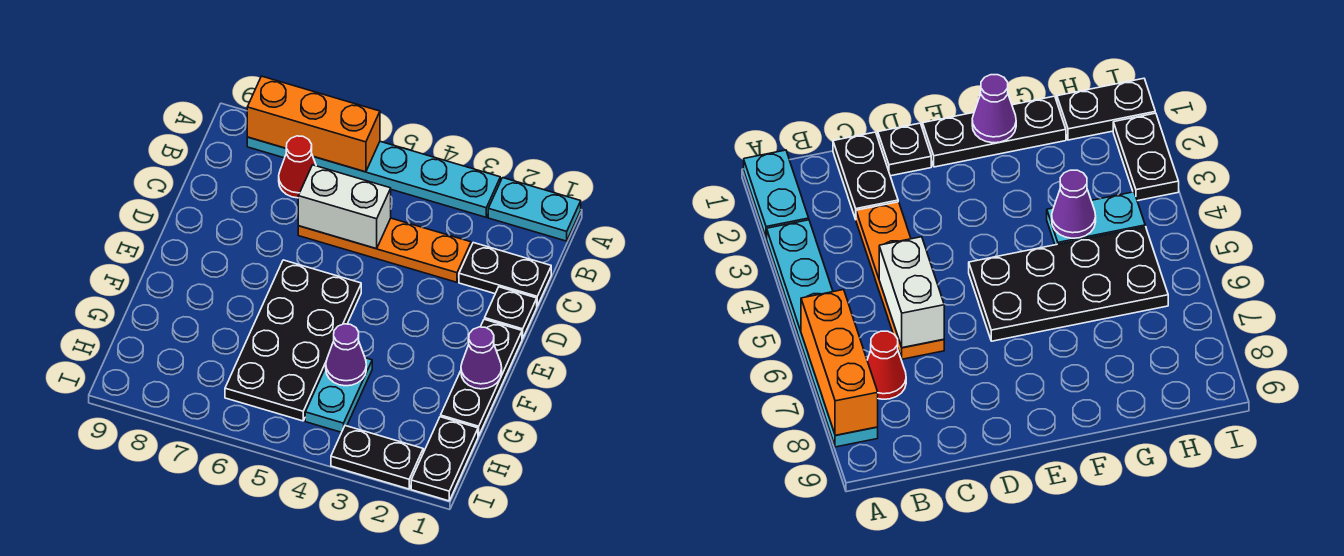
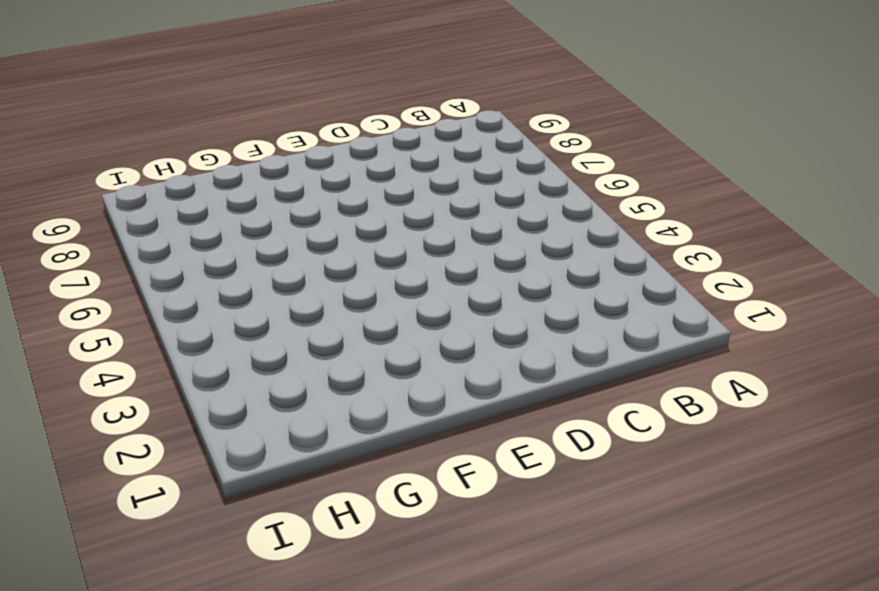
none -> cyan plate A1:A2 level 1
none -> cyan plate A3:A8 level 1
none -> red cone B7 level 1

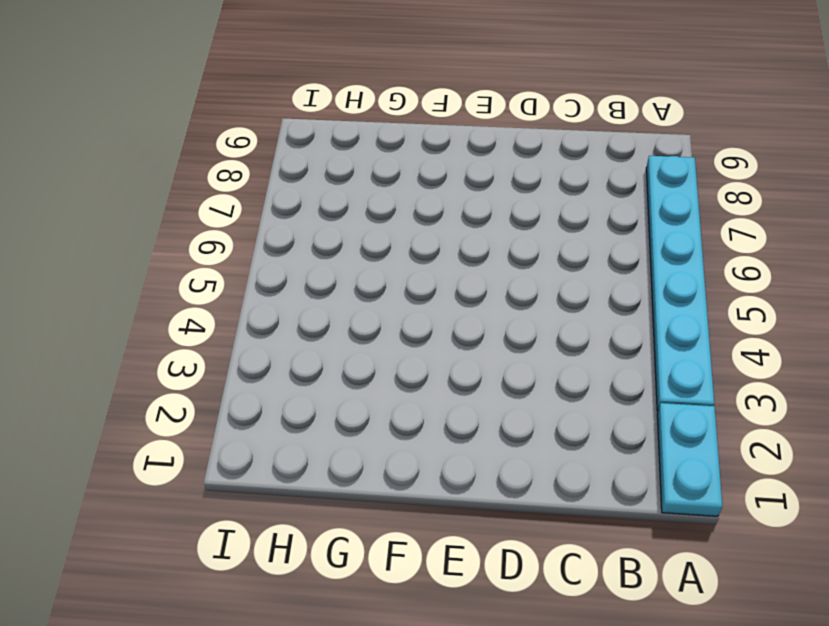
none -> red cone B7 level 1
none -> black plate C1:C2 level 1
none -> orange plate C3:C6 level 1

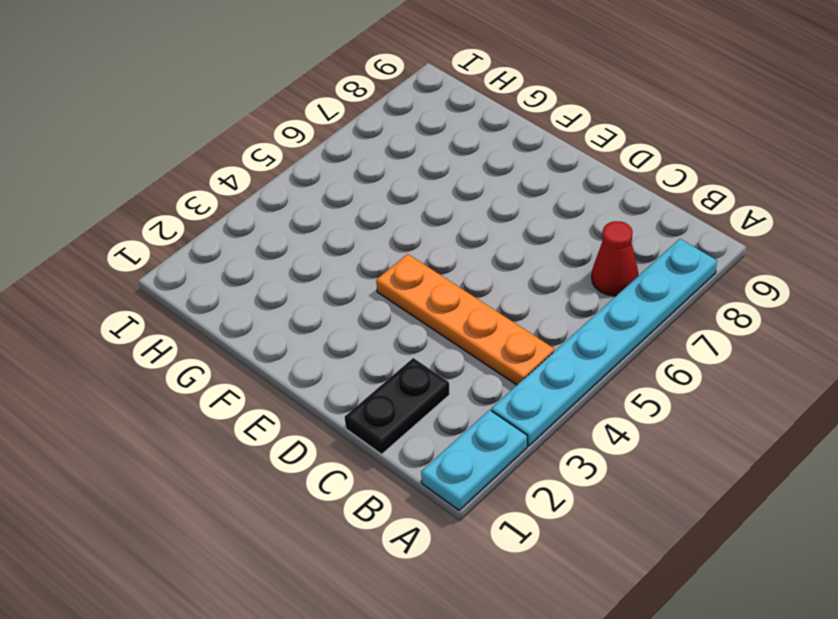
orange plate B4:E4 level 1 -> orange plate C3:C6 level 1
none -> black plate D1 level 1
none -> black plate E1:G1 level 1
none -> black plate E5:H6 level 1

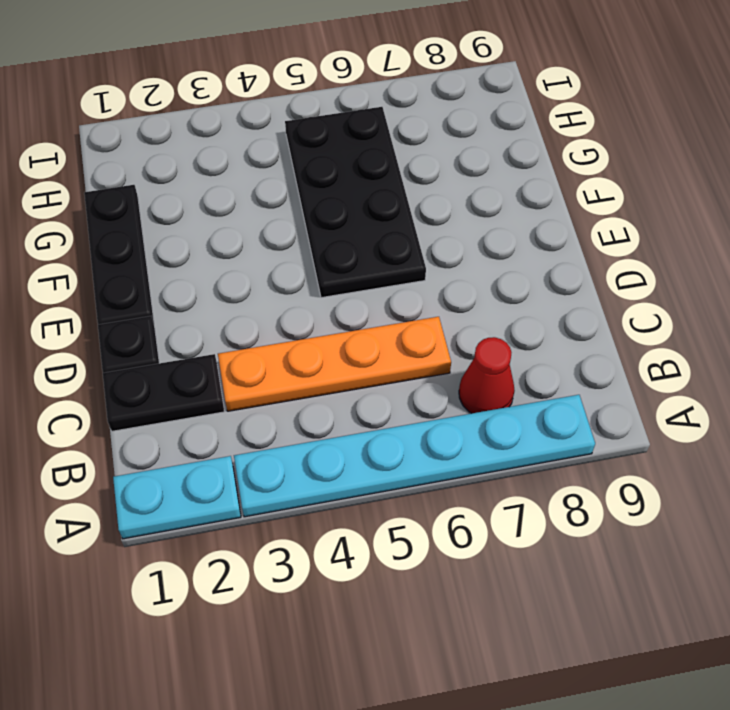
none -> cyan plate G4:H4 level 1
none -> black plate H1:I1 level 1
none -> black plate I2:I3 level 1

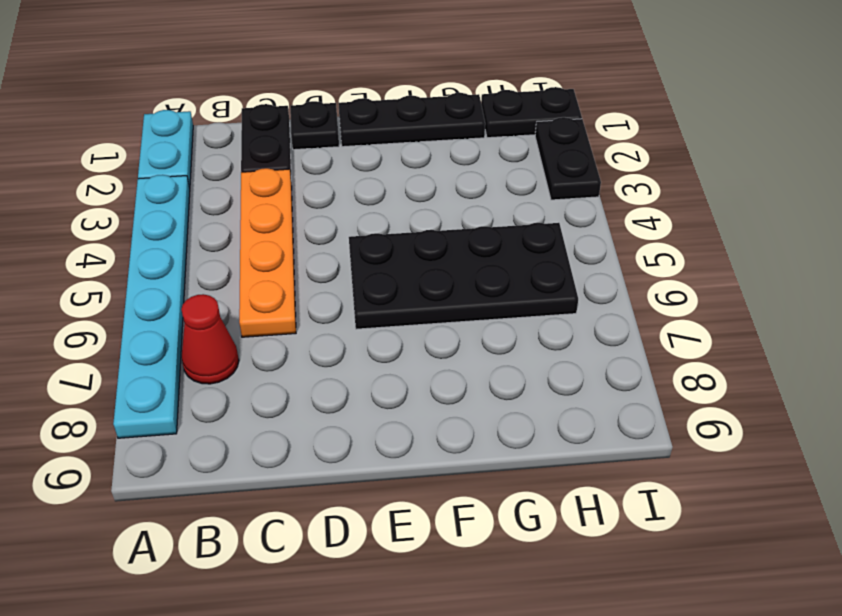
none -> cyan plate G4:H4 level 1
none -> orange brick A6:A8 level 2
none -> white brick C5:C6 level 2

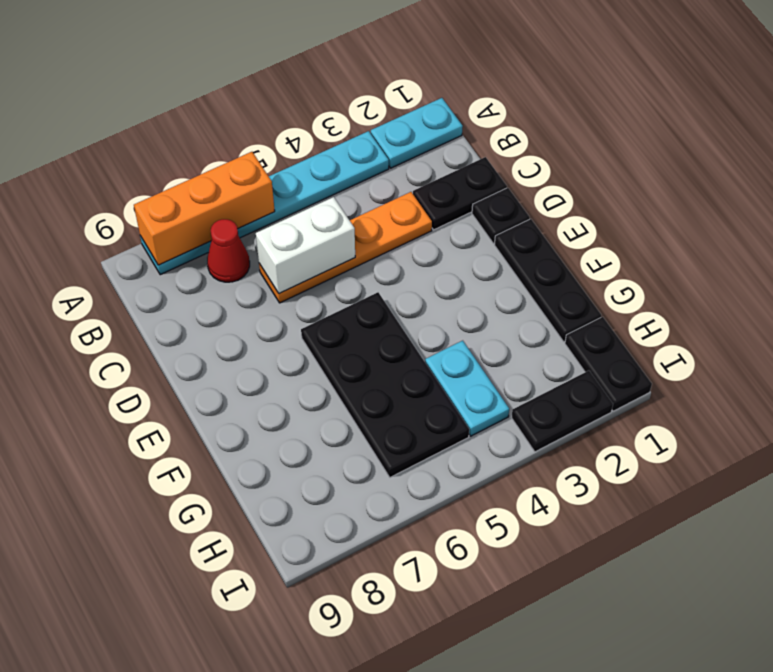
none -> purple cone F1 level 2
none -> purple cone G4 level 2

